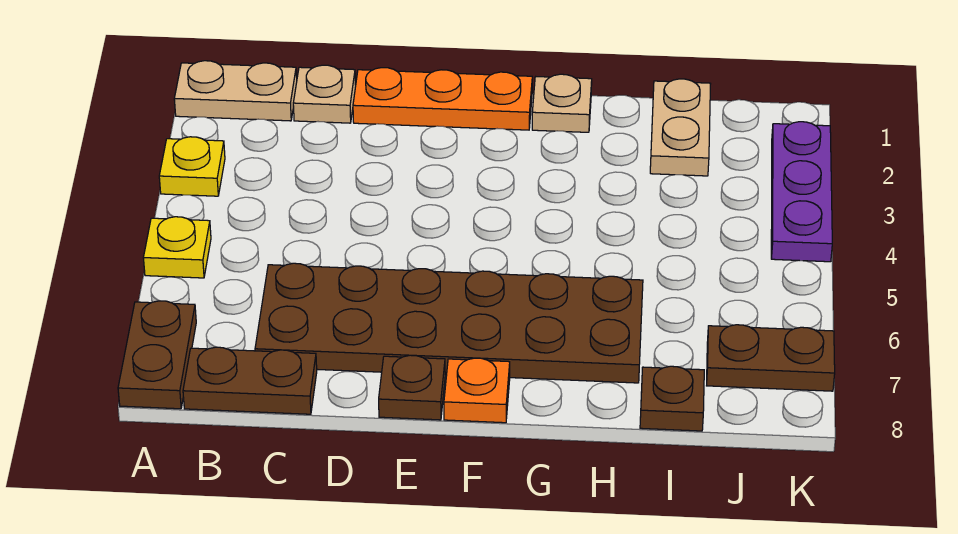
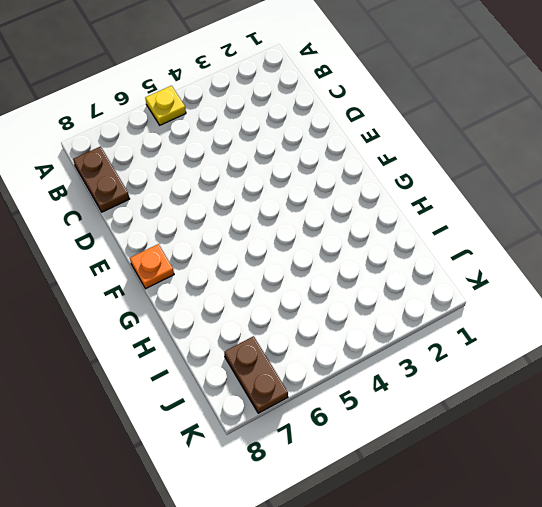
none -> tan plate A1:B1 level 1
none -> yellow plate A3 level 1
none -> brown plate A7:A8 level 1

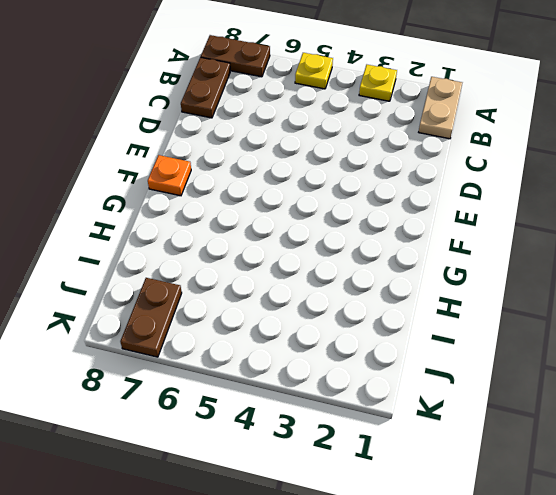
none -> tan plate C1 level 1
none -> brown plate C6:H7 level 1
none -> orange plate D1:F1 level 1

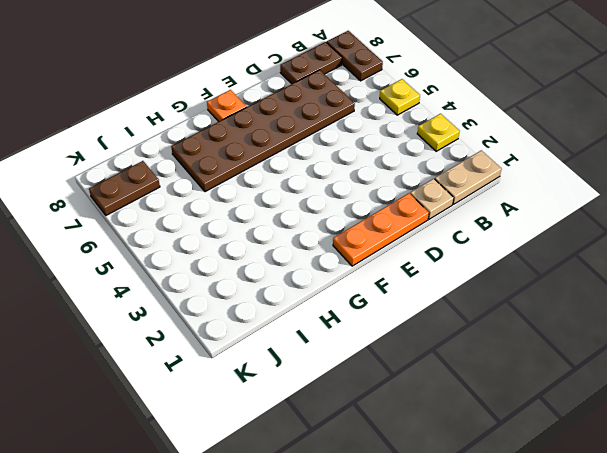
none -> brown plate E8 level 1
none -> tan plate G1 level 1
none -> tan plate I1:I2 level 1

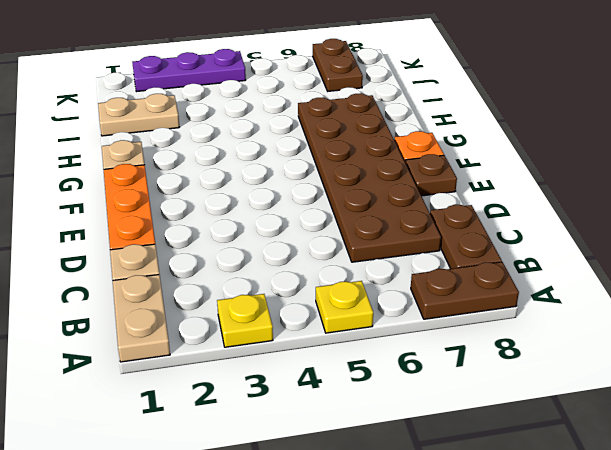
none -> brown plate I8 level 1

